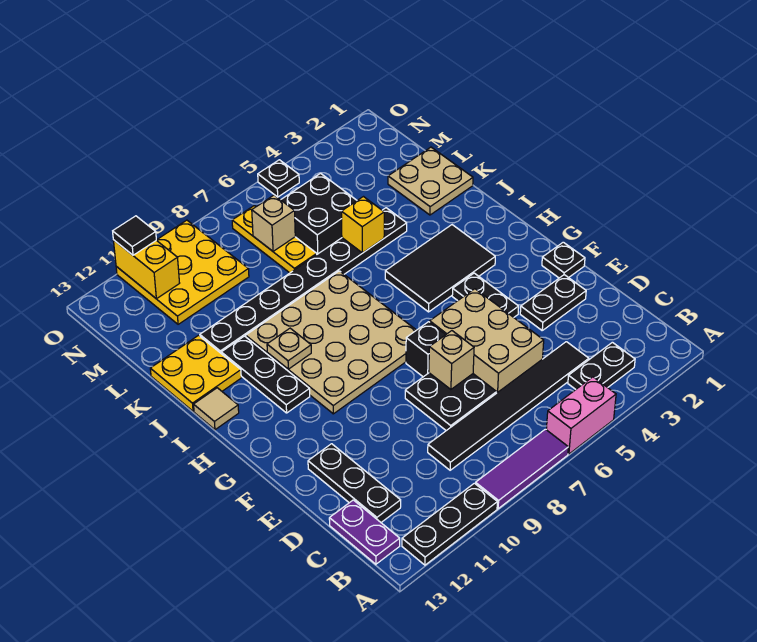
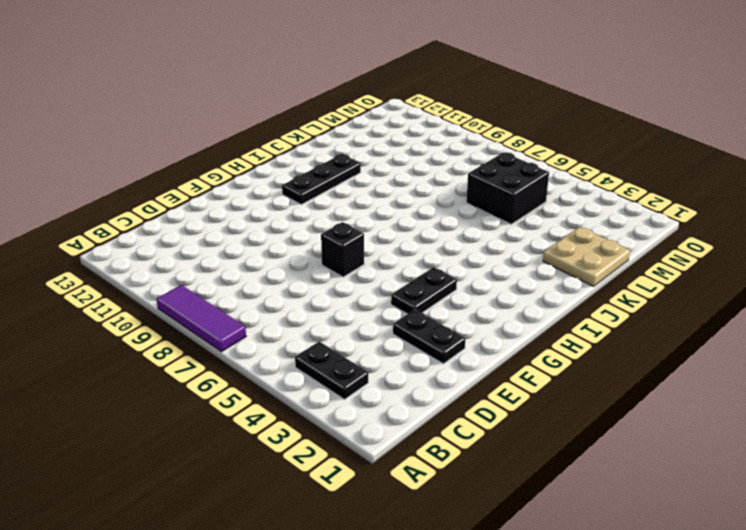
none -> pink brick A5:A6 level 1
none -> black plate A10:A12 level 1
none -> purple plate B13:C13 level 1
none -> black tile C4:C9 level 1

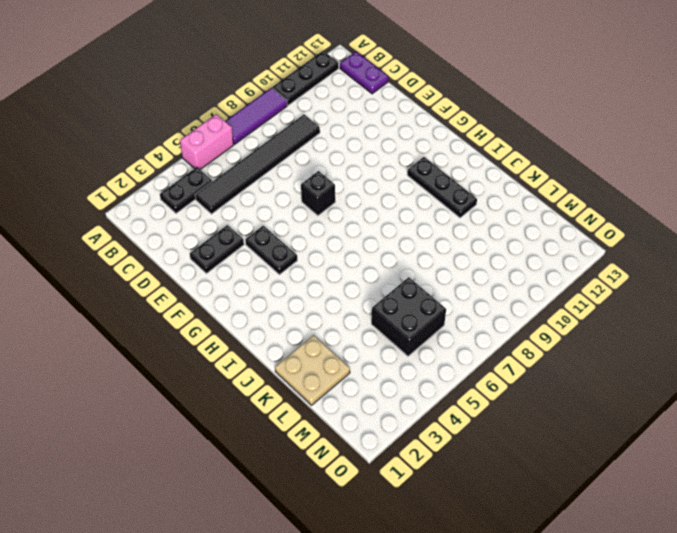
none -> black plate C12:E12 level 1
none -> tan brick D5:F6 level 1
none -> black plate D7:E8 level 1
none -> black plate F1 level 1

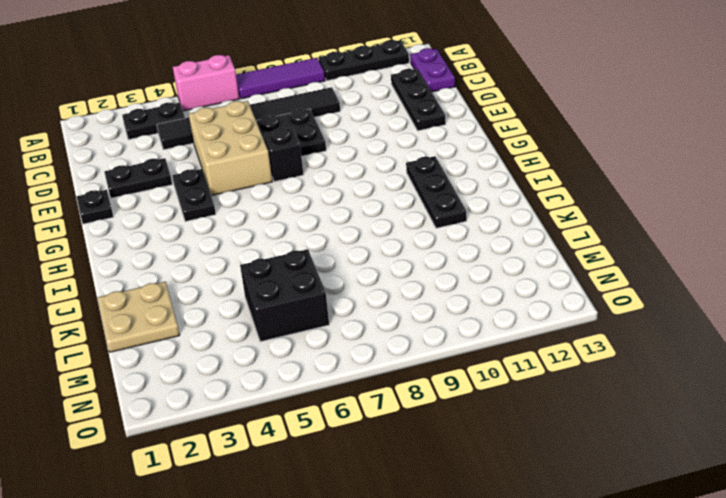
none -> tan plate G7:J10 level 1
none -> black tile H3:I5 level 1
none -> tan tile I13 level 1
none -> yellow plate J12:K13 level 1

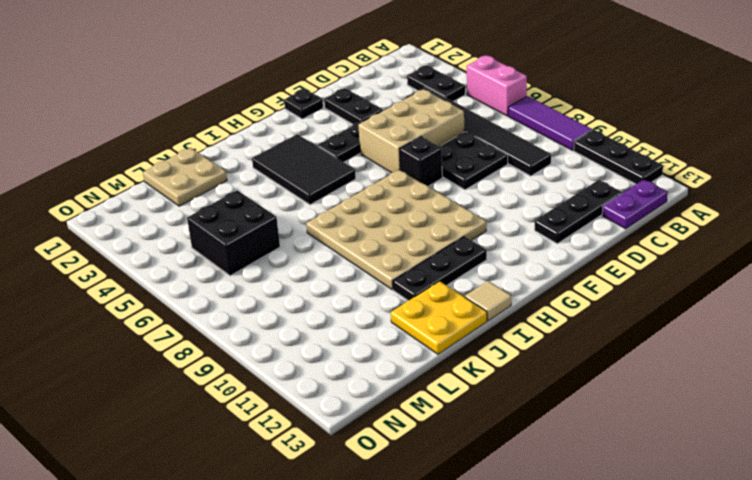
none -> black plate K4:K11 level 1
none -> yellow plate L7:N7 level 1
none -> yellow plate M9:O11 level 1
none -> black plate O5 level 1

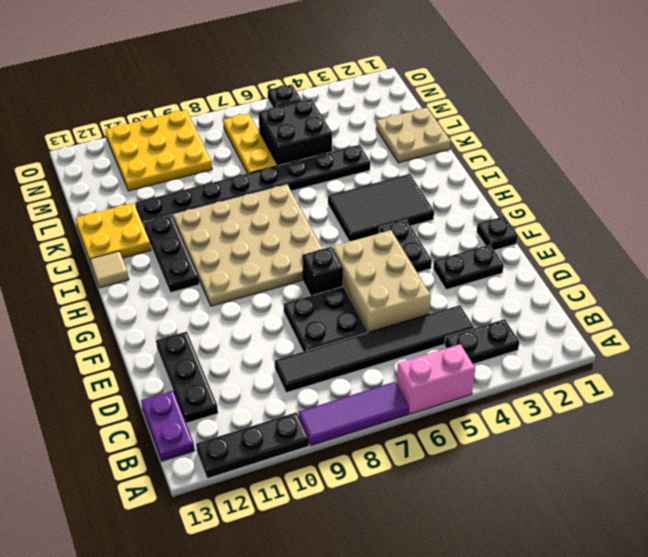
none -> tan brick E7 level 2
none -> tan plate I10 level 2
none -> yellow brick K5 level 2
none -> tan brick M7 level 2

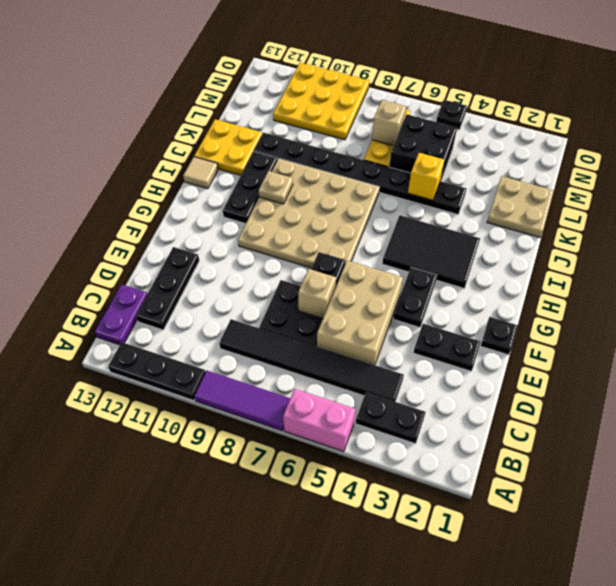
none -> yellow brick N11:O11 level 2
none -> black tile O11 level 3

